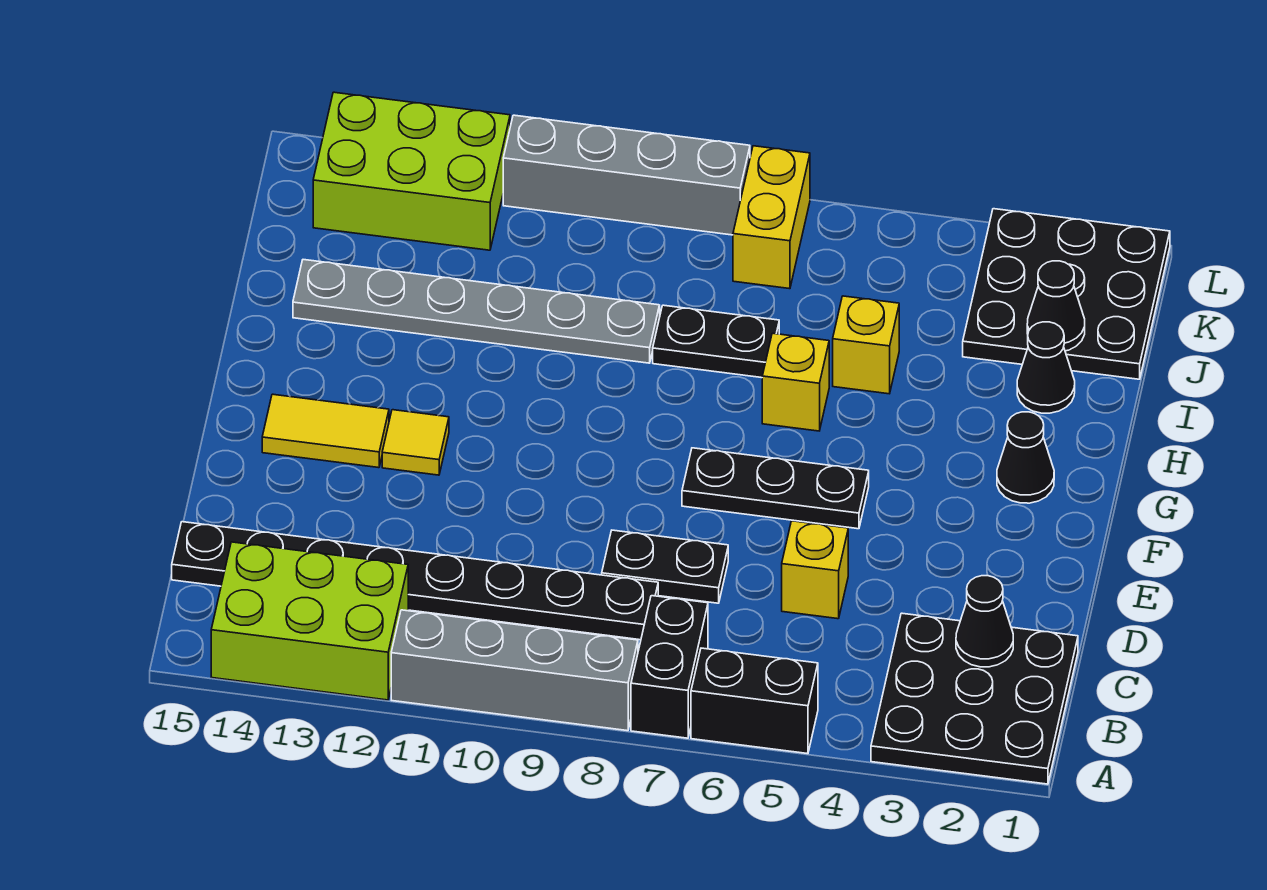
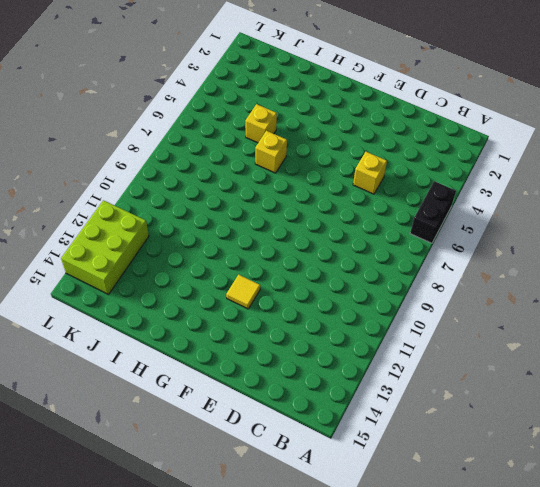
none -> black plate A1:C3 level 1
none -> black brick A7:B7 level 1
none -> grey brick A8:A11 level 1

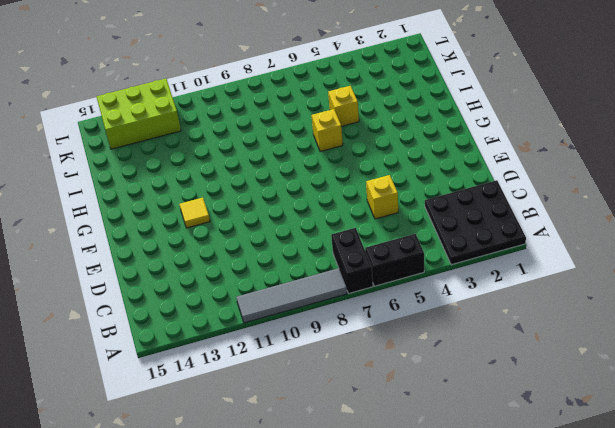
grey tile A8:A11 level 1 -> grey brick A8:A11 level 1
none -> lime brick A12:B14 level 1
none -> black plate C8:C15 level 1
none -> black plate D7:D8 level 1

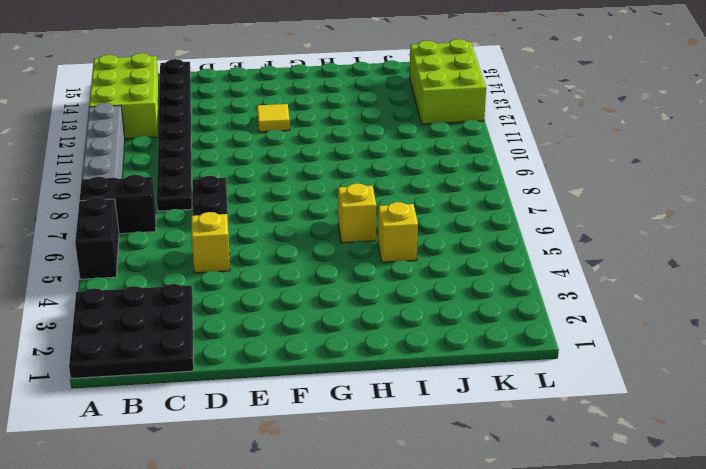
none -> black plate F5:F7 level 1
none -> yellow tile F13:F14 level 1
none -> black cone G2 level 1

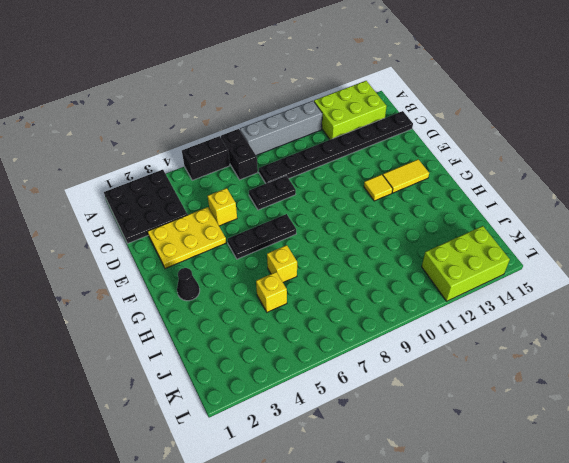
yellow plate D2:E4 level 1 -> none
none -> black cone I2 level 1
none -> black plate I7:I8 level 1
none -> grey plate I9:I14 level 1

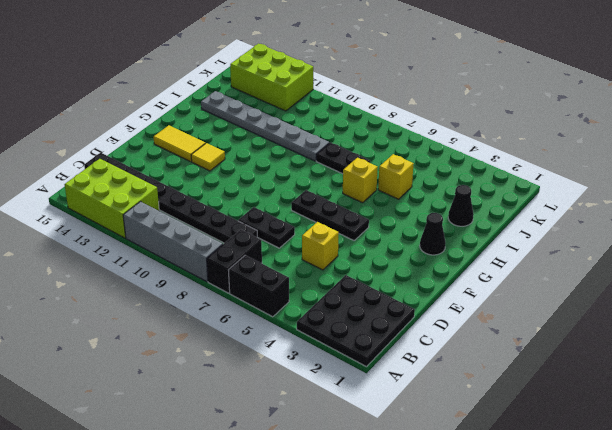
none -> black plate J1:L3 level 1
none -> yellow brick K7:L7 level 1
none -> grey brick L8:L11 level 1

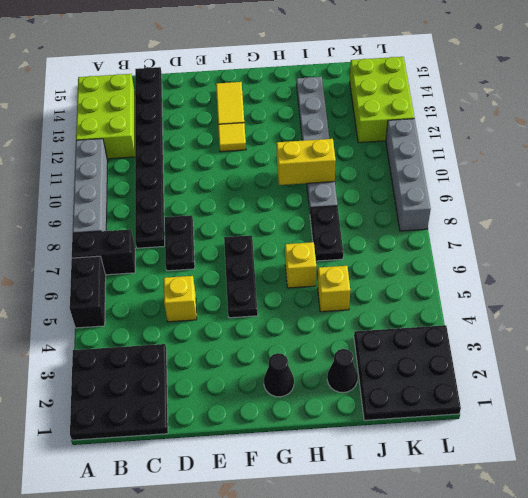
yellow brick H10:I10 level 2 -> yellow brick K7:L7 level 1
none -> black cone C2 level 2
none -> black cone J2 level 2

